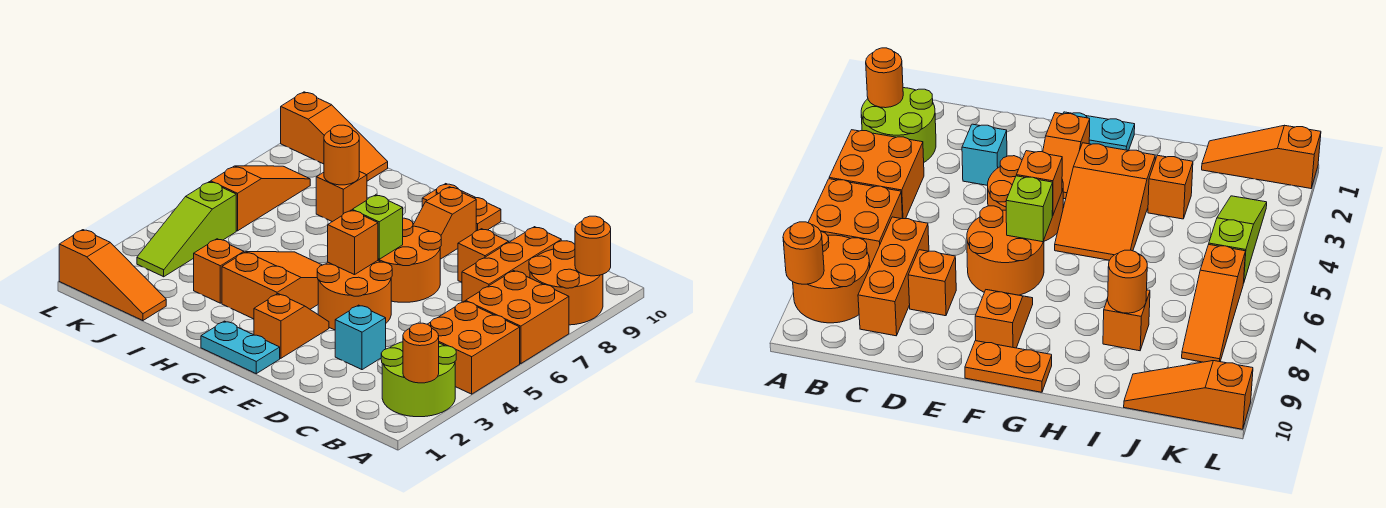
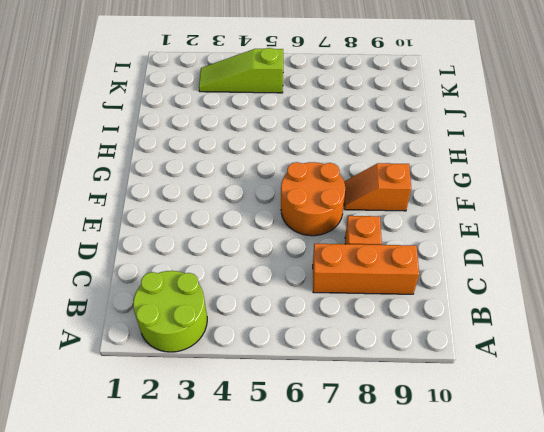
none -> orange brick A4:B5 level 1
none -> orange brick A6:B7 level 1
none -> orange round brick A8:B9 level 1

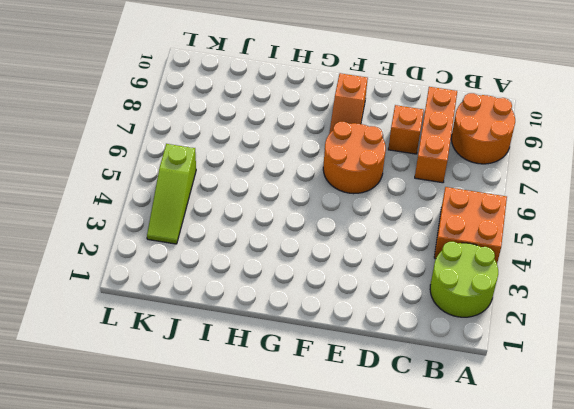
none -> orange brick A6:B7 level 1
none -> cyan brick D3 level 1
none -> orange round brick E4:F5 level 1

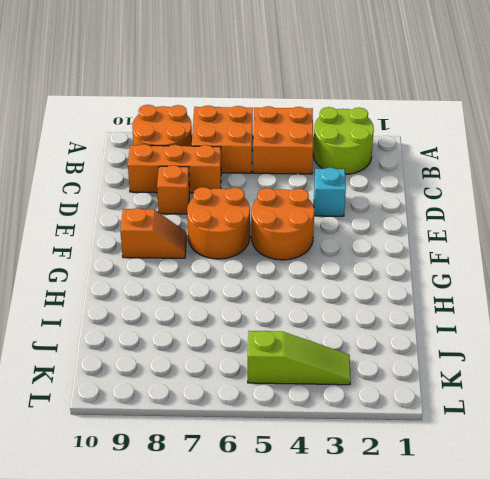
none -> cyan plate F1:G1 level 1
none -> orange slope F2:F3 level 1 top 2
none -> orange plate F10:G10 level 1

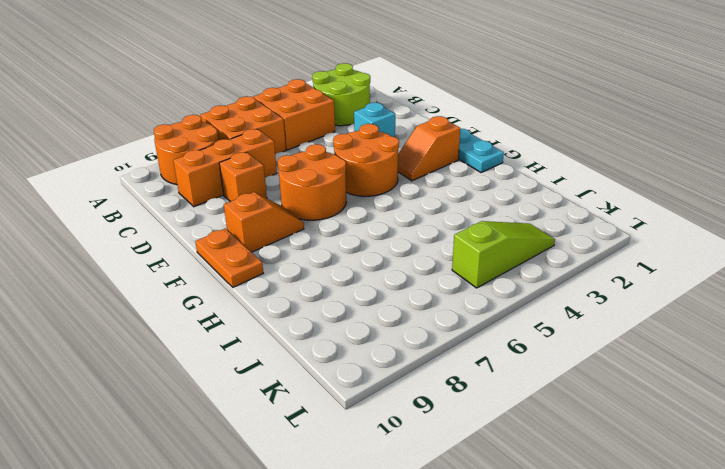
none -> orange slope G3:H5 level 1 top 3
none -> orange brick I3 level 1
none -> orange brick I8 level 1

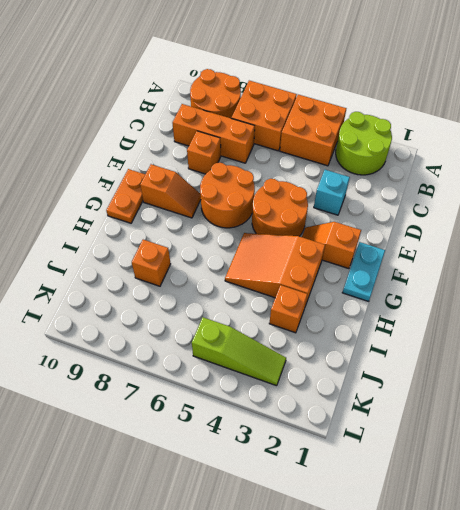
none -> orange slope J1:L1 level 1 top L
none -> orange slope J10:L10 level 1 top L
none -> orange slope K6:K8 level 1 top 6

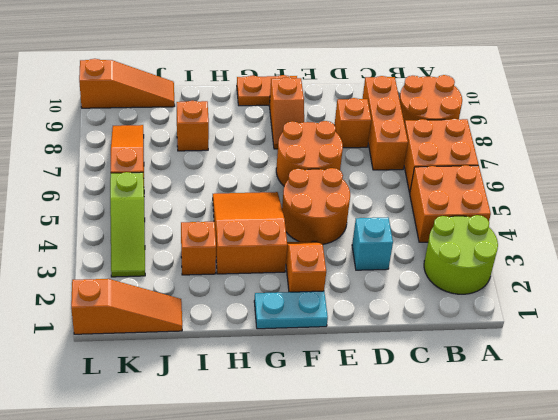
none -> orange round brick A2 level 2
none -> orange round brick A9 level 2
none -> orange brick F5 level 2

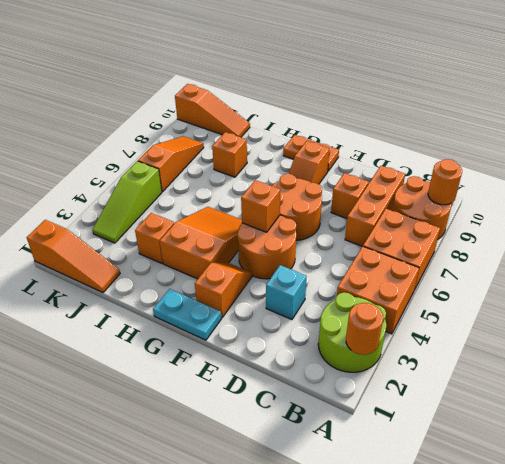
none -> lime brick F6 level 2
none -> orange round brick I8 level 2

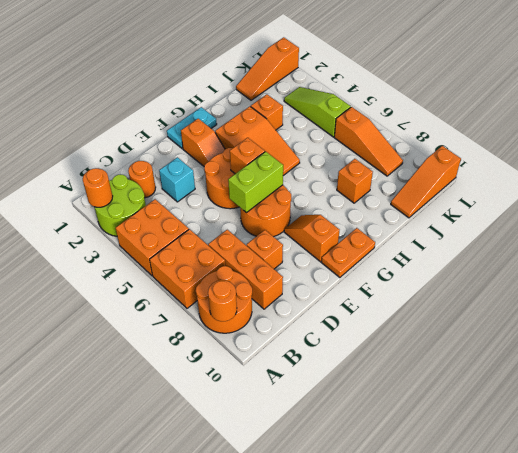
orange round brick C2 level 1 -> orange round brick I8 level 2
lime brick E6:F6 level 2 -> lime brick F6 level 2

